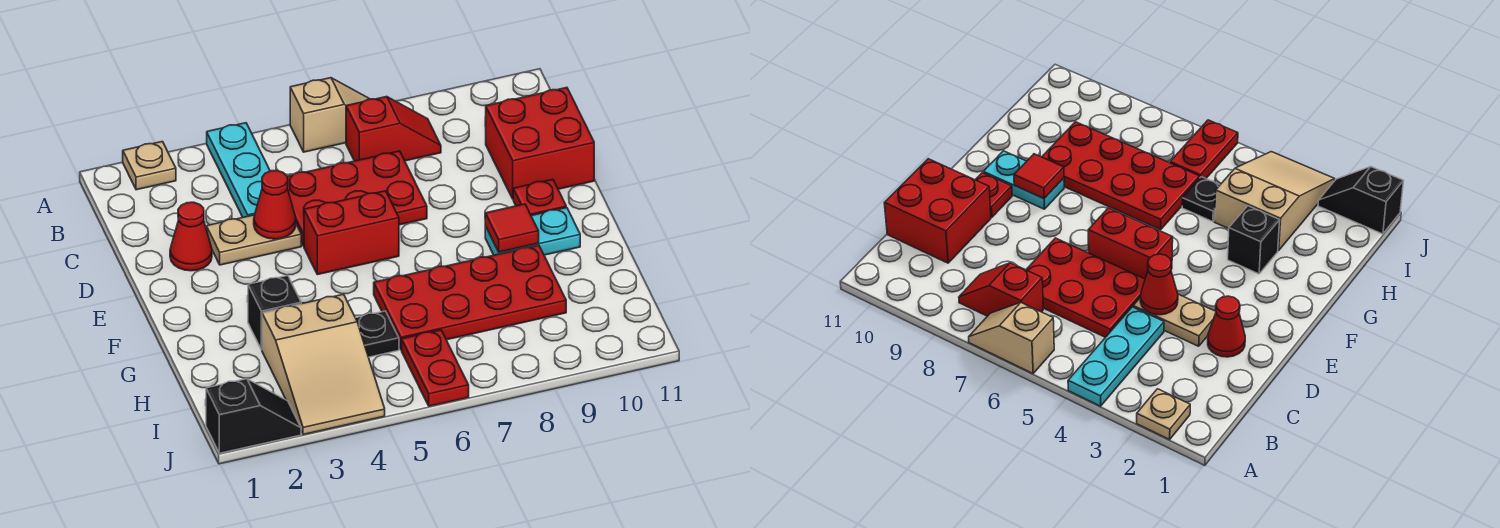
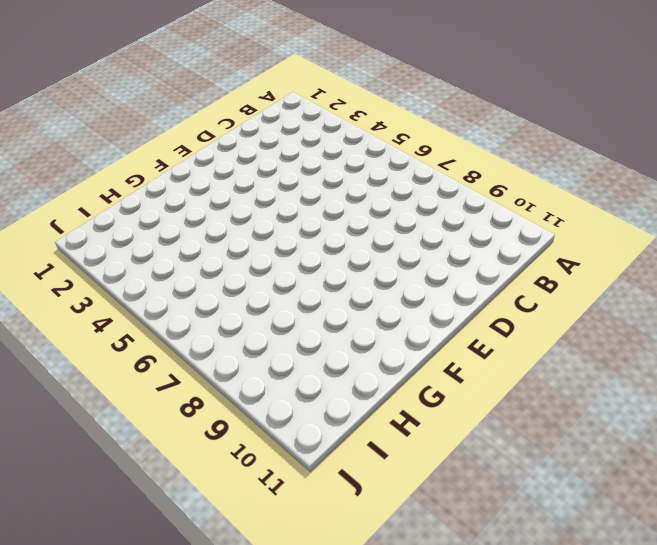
none -> tan plate A2 level 1
none -> cyan plate A4:C4 level 1
none -> tan slope A6:A7 level 1 top 6

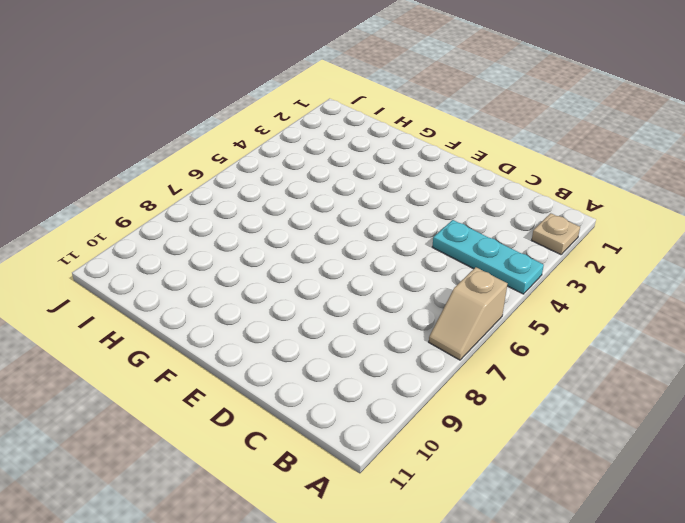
none -> red slope B7:B8 level 1 top 7
none -> red plate C5:D7 level 1
none -> red brick C10:D11 level 1

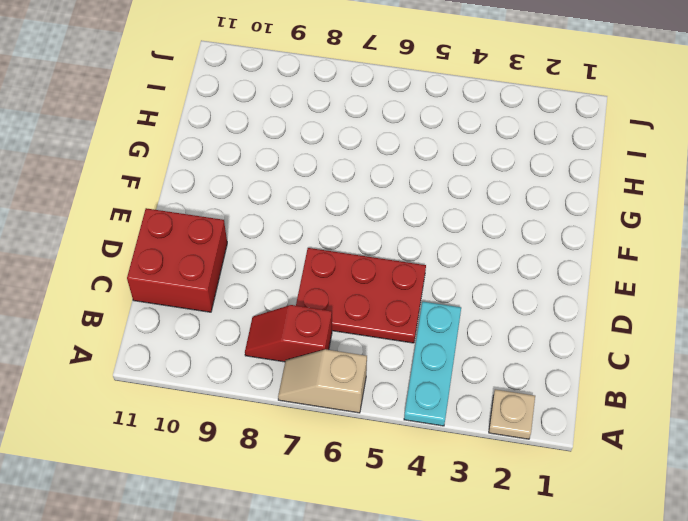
none -> red cone D2 level 1
none -> tan plate D3:D4 level 1
none -> red brick E5:E6 level 1

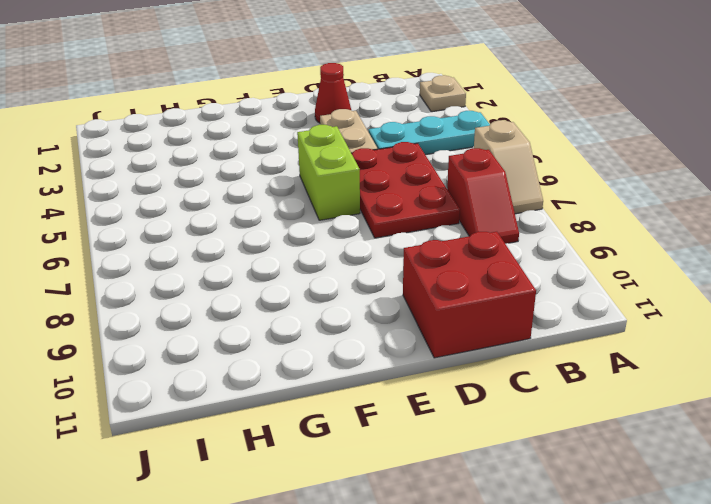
lime brick E5:E6 level 1 -> red brick E5:E6 level 1
none -> red plate E10 level 1
none -> cyan plate F9:F10 level 1
none -> black brick G3 level 1

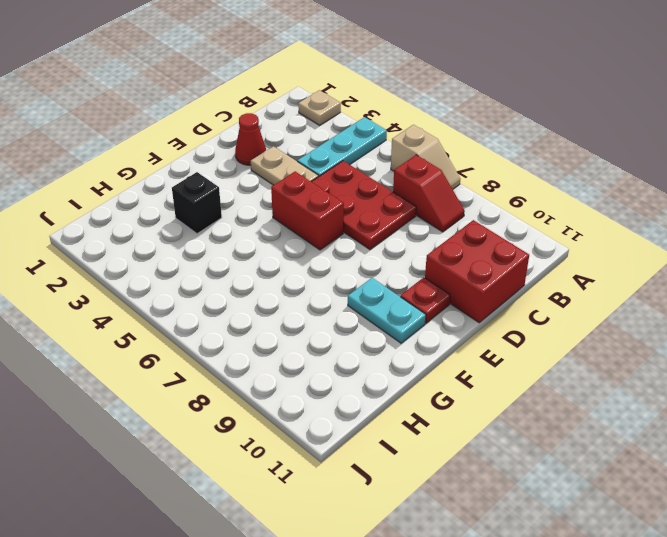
none -> red plate G6:H9 level 1
none -> tan slope H3:J4 level 1 top H
none -> black plate H5 level 1

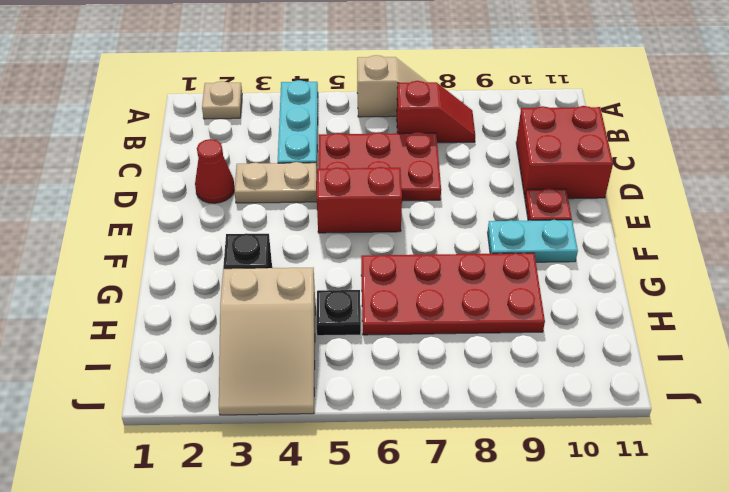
none -> red plate I6:J6 level 1
none -> black slope J1:J2 level 1 top 1
none -> red cone D4 level 2

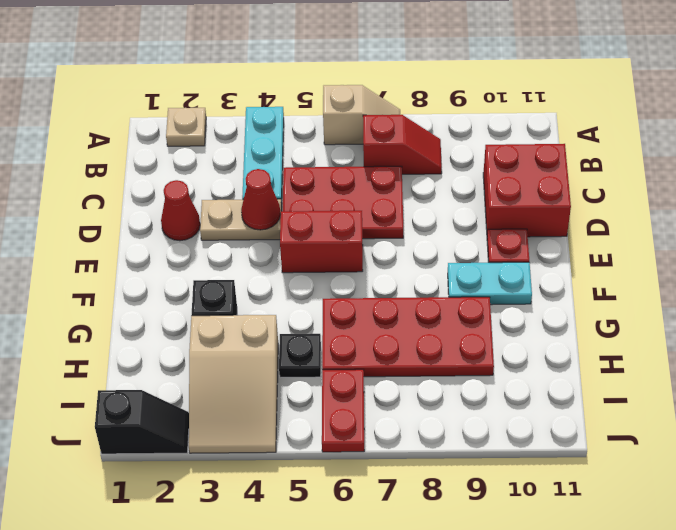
none -> red tile F9 level 2

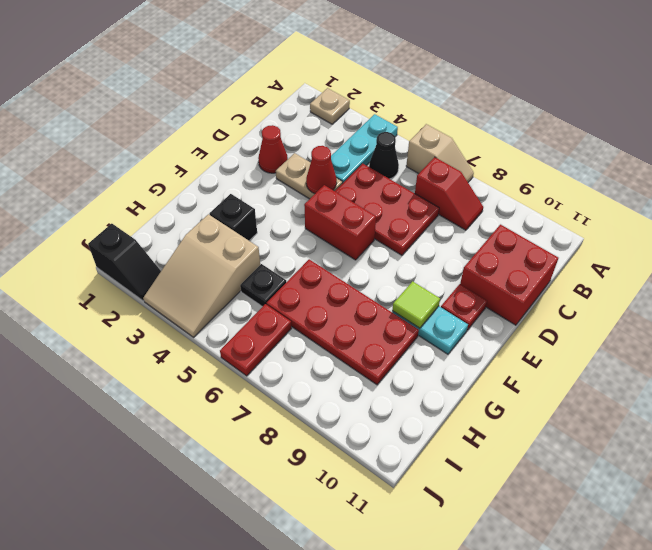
black cone B5 level 1 -> none
lime tile F9 level 2 -> red tile F9 level 2

